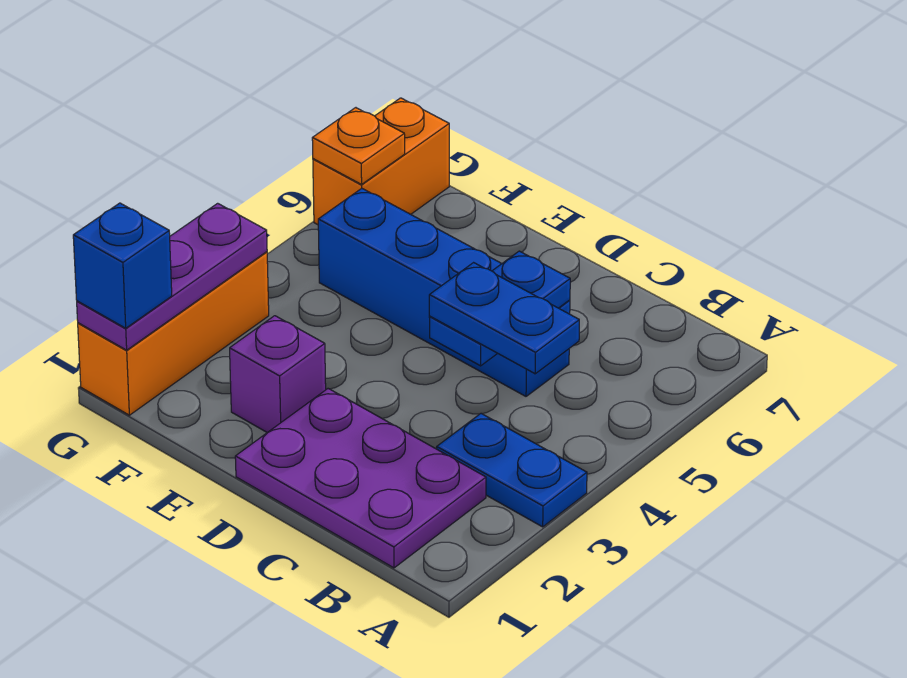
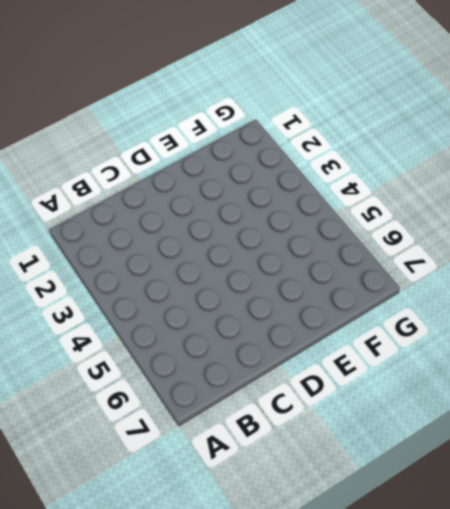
none -> blue plate A3:B3 level 1
none -> purple plate B1:D2 level 1

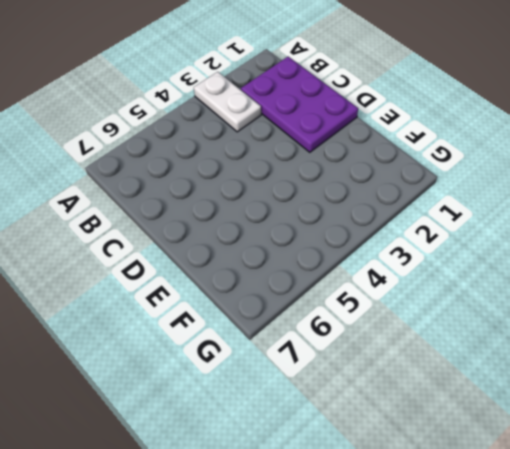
white plate A3:B3 level 1 -> blue plate A3:B3 level 1
none -> blue brick C5:F5 level 1
none -> purple brick E2 level 1

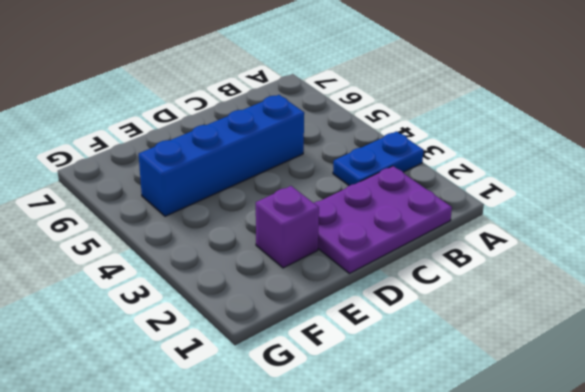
none -> orange brick G1:G3 level 1
none -> orange brick G6:G7 level 1

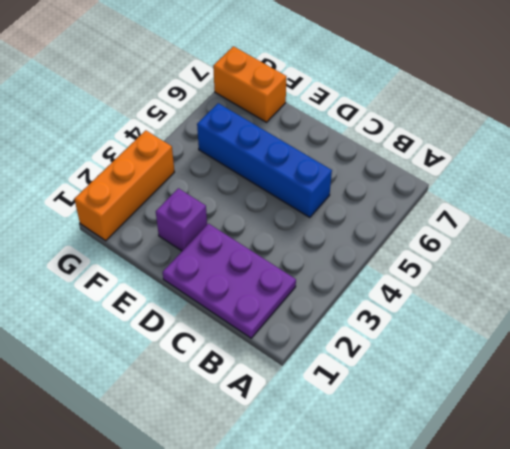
orange brick F7:G7 level 1 -> orange brick G6:G7 level 1
none -> blue plate A3:B3 level 1
none -> blue plate C4:C5 level 2

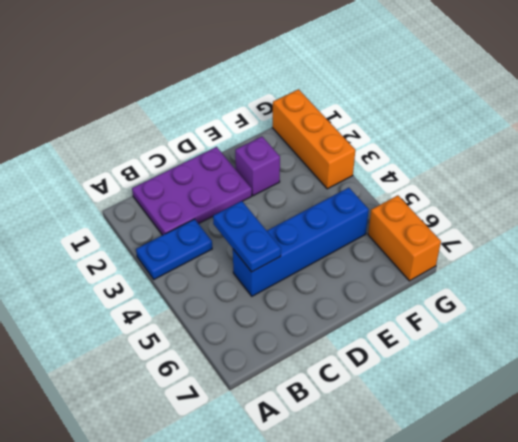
none -> purple plate G1:G3 level 2
none -> orange plate G6 level 2

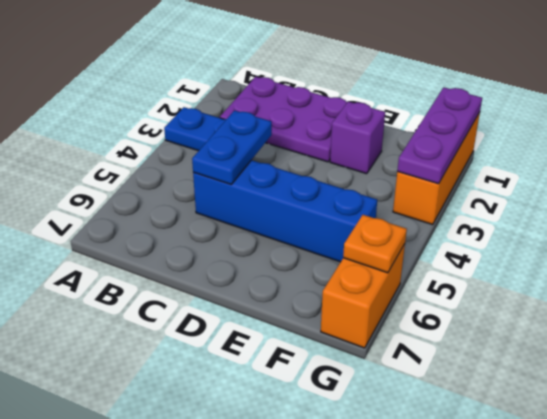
none -> blue plate B4:C4 level 3
none -> blue brick G1 level 3

